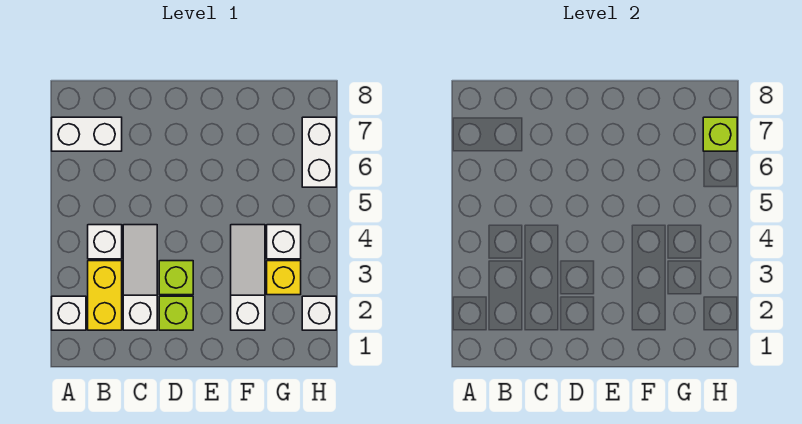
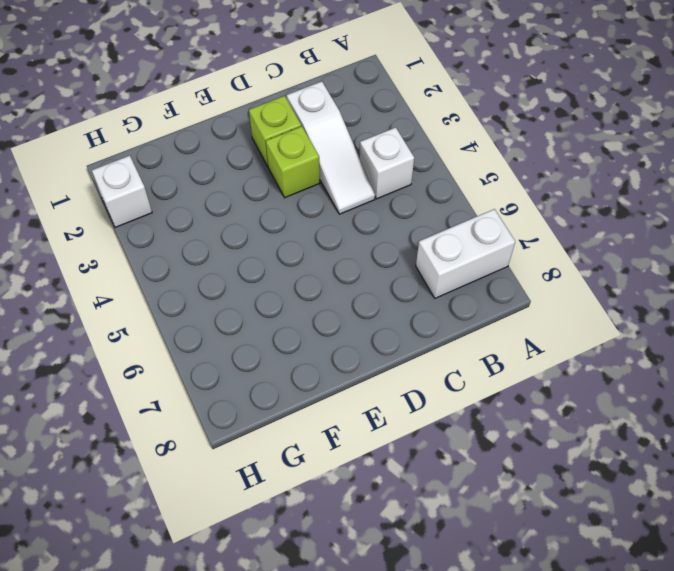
none -> white brick A2 level 1
none -> yellow brick B2:B3 level 1
none -> white slope F2:F4 level 1 top 2

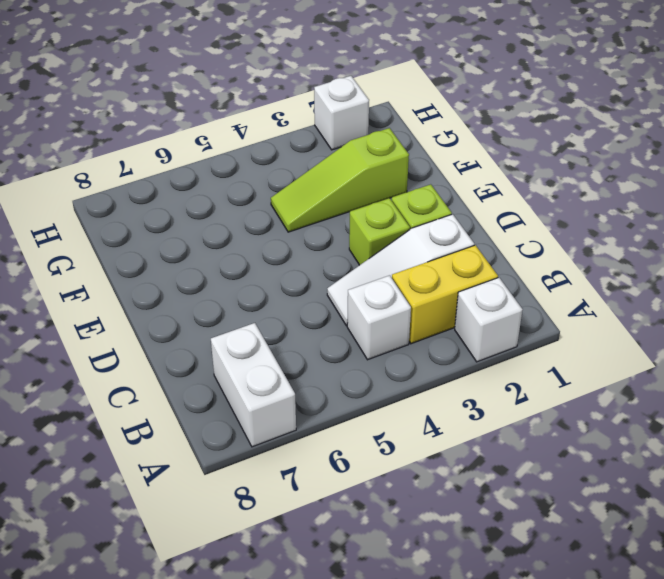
lime slope F2:F4 level 1 top 2 -> white slope F2:F4 level 1 top 2
none -> yellow brick G3 level 1
none -> white brick G4 level 1
none -> white brick H6:H7 level 1

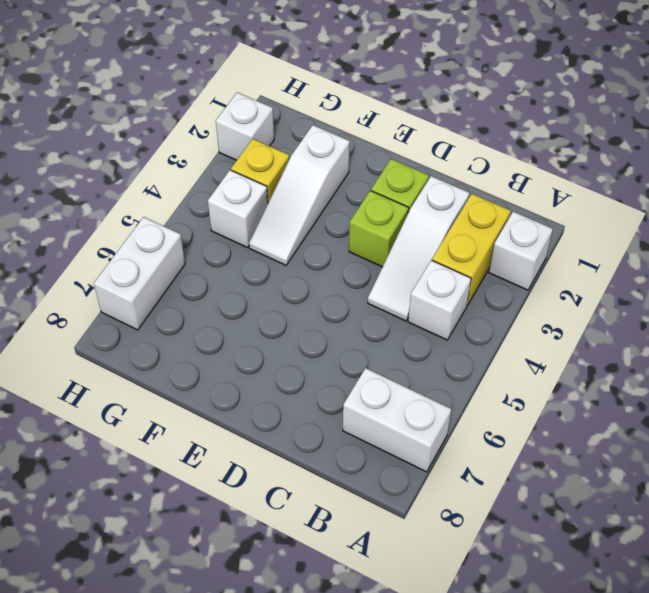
none -> lime brick H7 level 2

